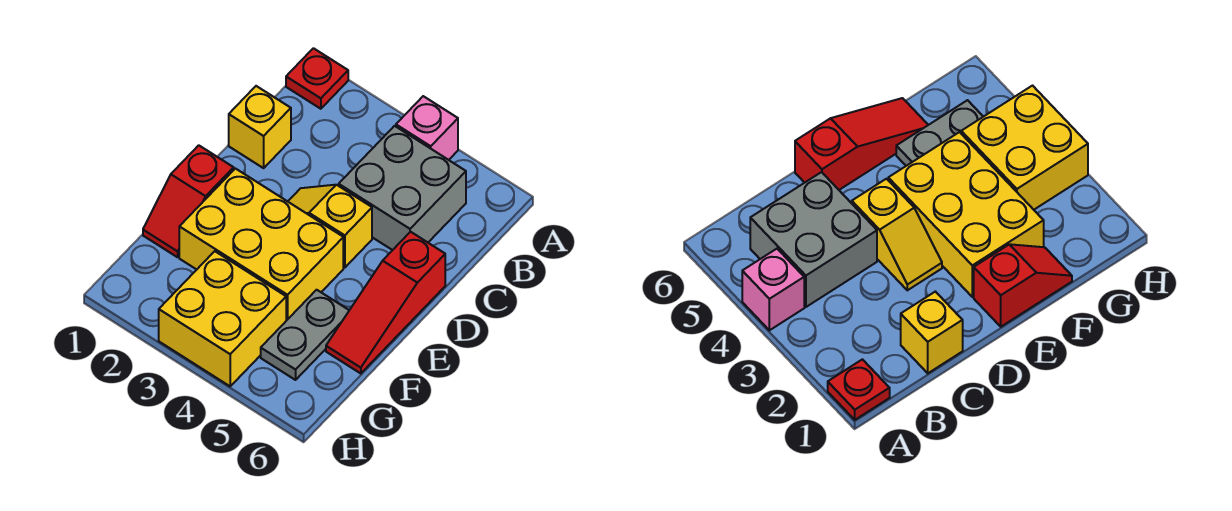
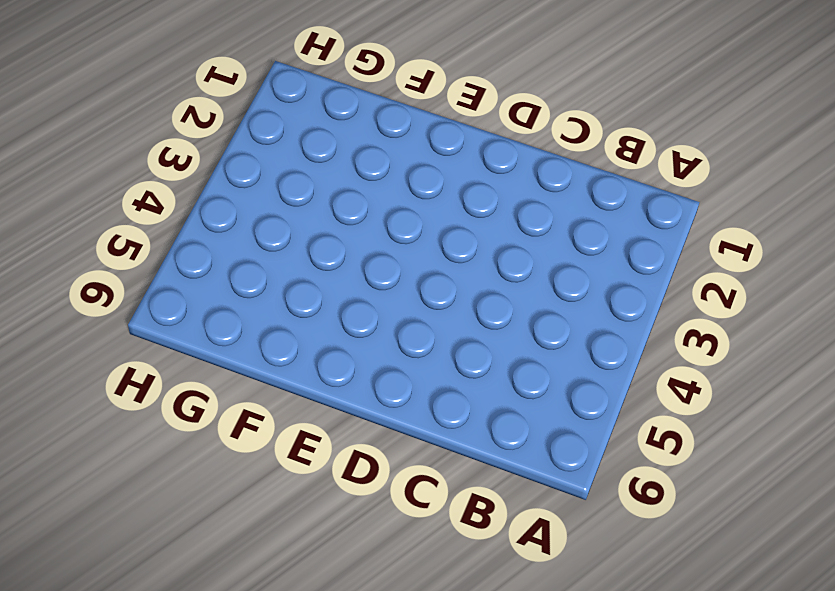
none -> red plate A1 level 1
none -> pink brick A4 level 1

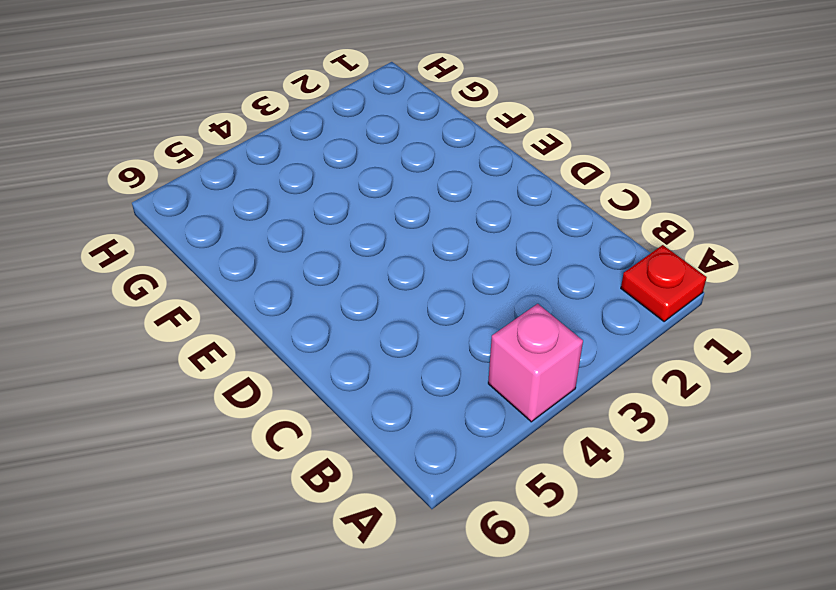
none -> grey brick B4:C5 level 1
none -> yellow brick C1 level 1

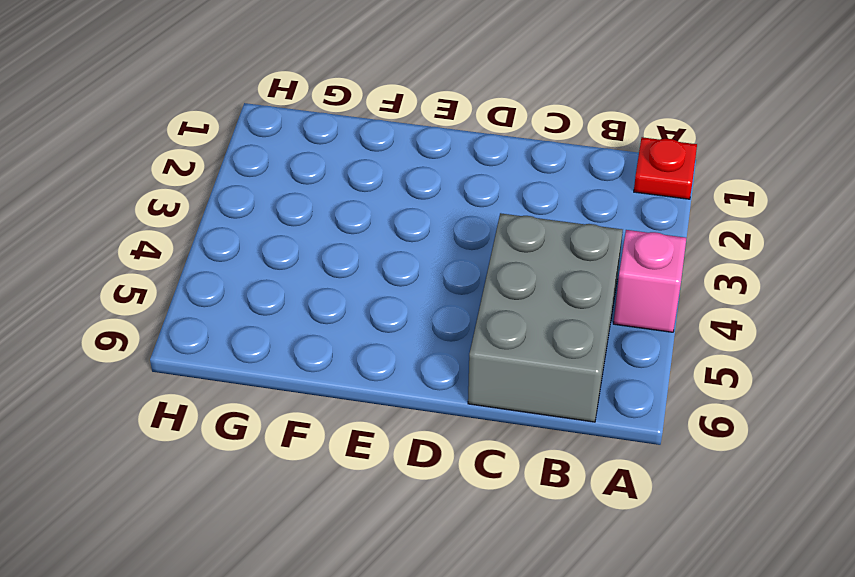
grey brick B4:C6 level 1 -> grey brick B4:C5 level 1
none -> yellow brick C1 level 1
none -> yellow slope D3:D4 level 1 top 4

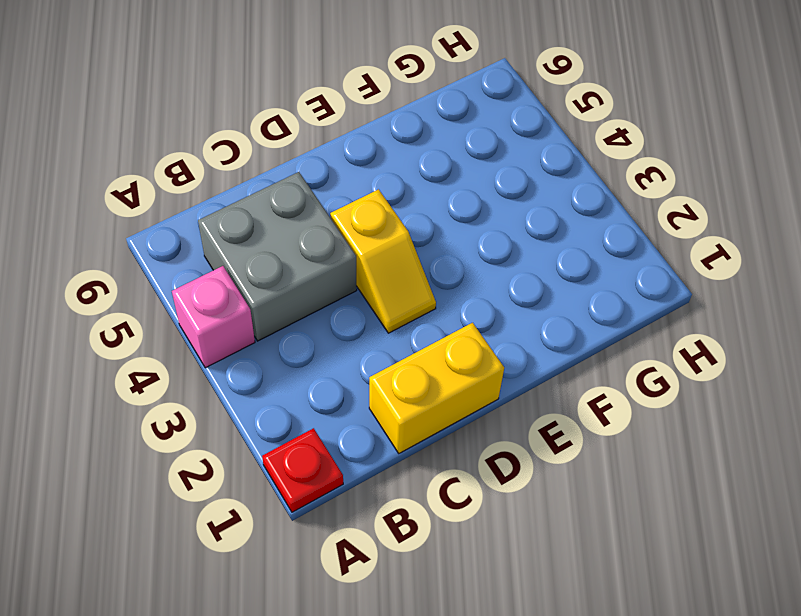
yellow brick C1:D1 level 1 -> yellow brick C1 level 1
none -> red slope D6:F6 level 1 top D
none -> red slope E1:F1 level 1 top E

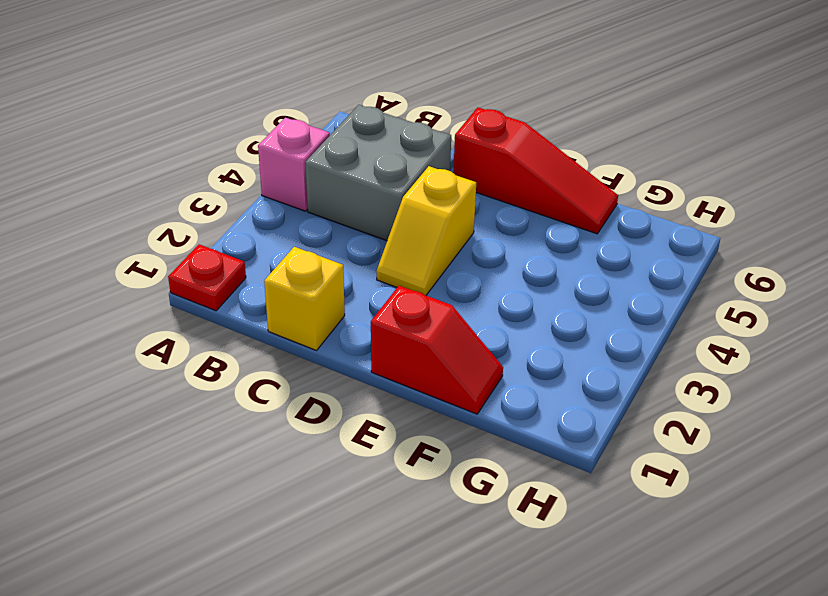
none -> yellow brick E2:F4 level 1
none -> grey plate F5:G5 level 1

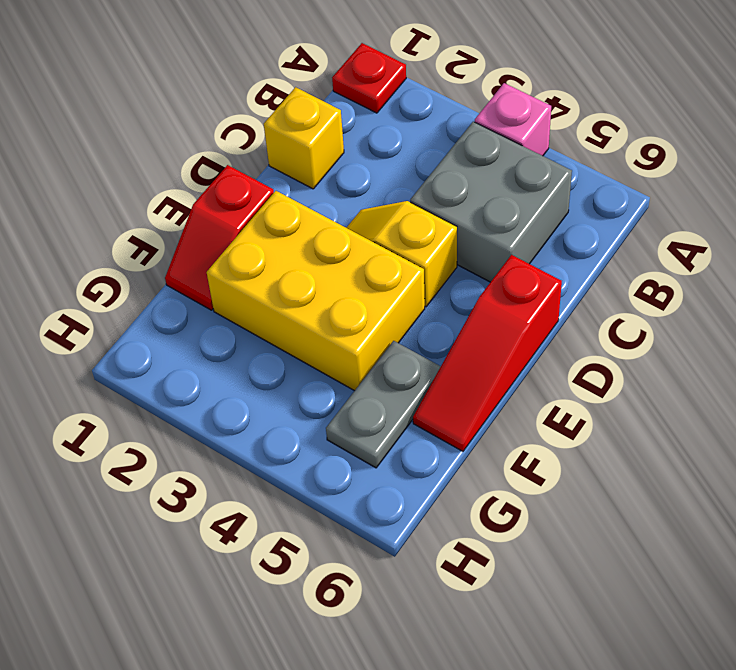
none -> yellow brick G3:H4 level 1

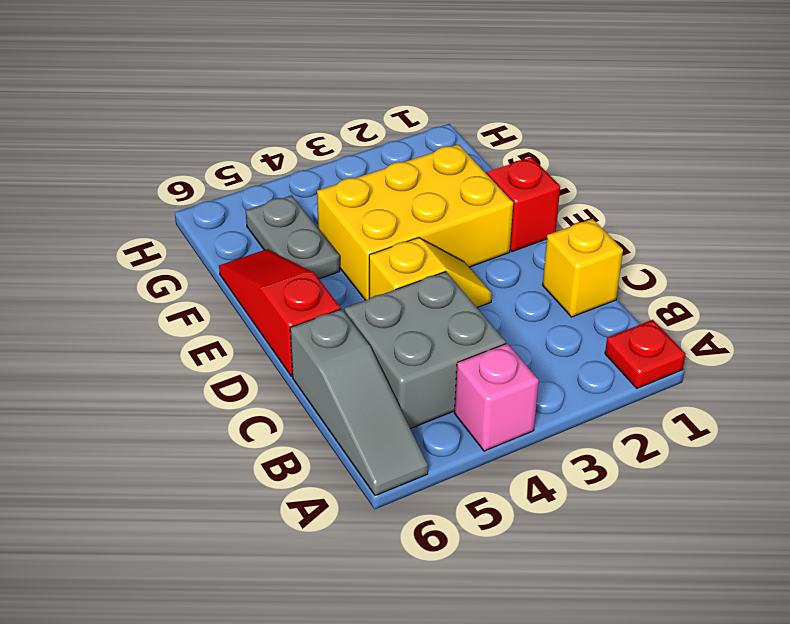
grey slope A6:C6 level 1 top C -> none
none -> yellow brick G3:H4 level 1

